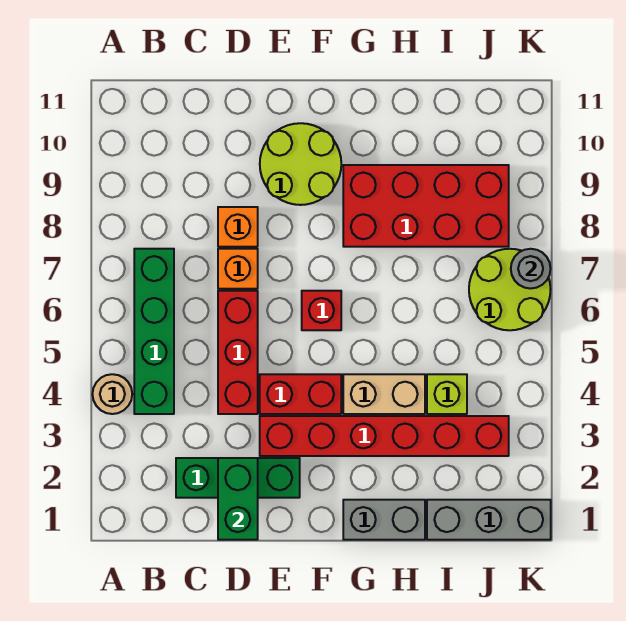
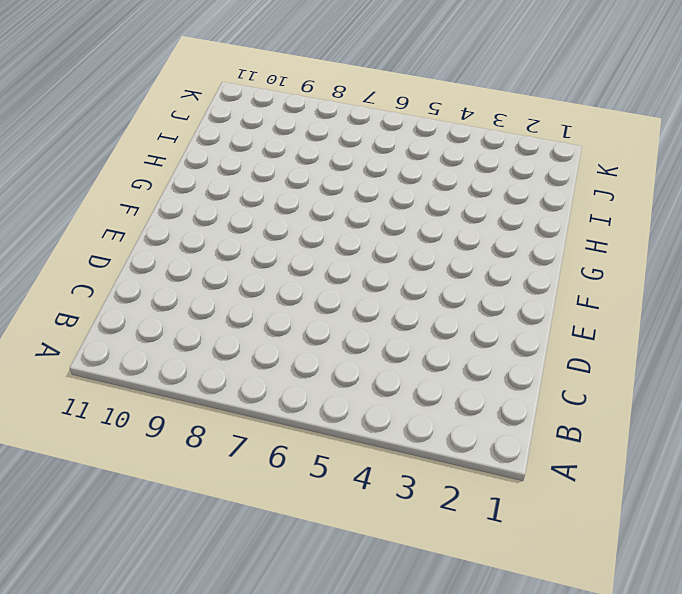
none -> tan round brick A4 level 1
none -> green brick B4:B7 level 1
none -> green brick C2:E2 level 1

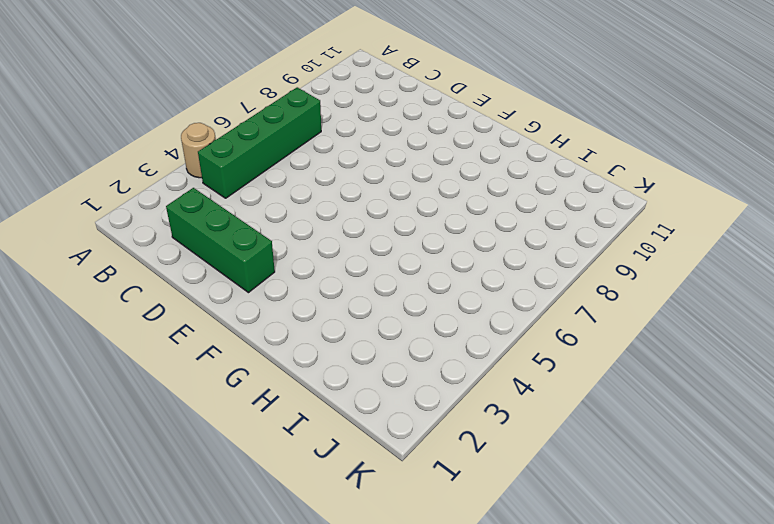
none -> red brick D4:D6 level 1
none -> orange brick D7 level 1
none -> orange brick D8 level 1

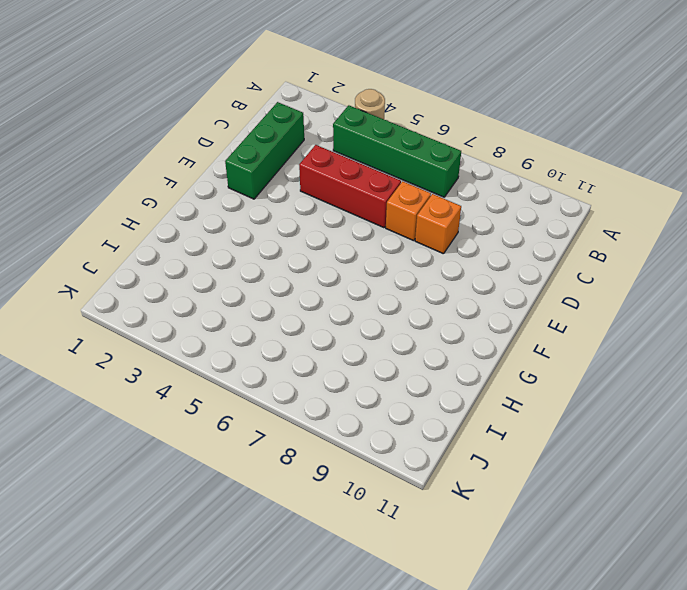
none -> red brick E3:J3 level 1
none -> red brick E4:F4 level 1
none -> lime round brick E9:F10 level 1

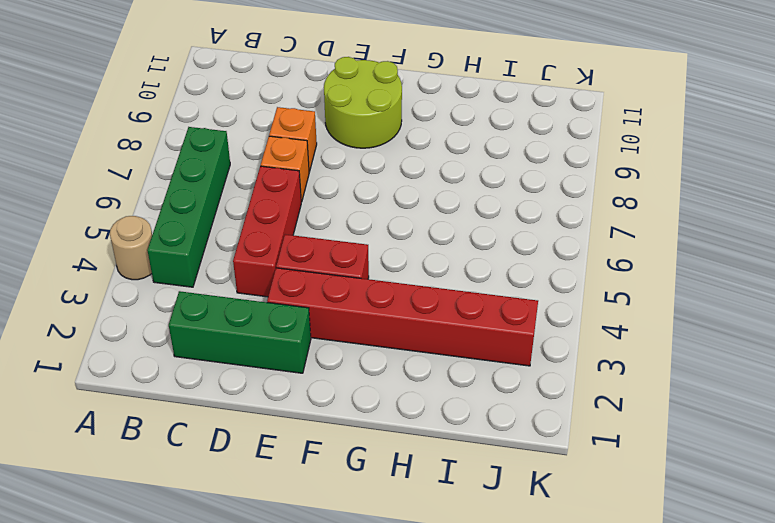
none -> red brick F6 level 1
none -> grey brick G1:H1 level 1
none -> tan brick G4:H4 level 1

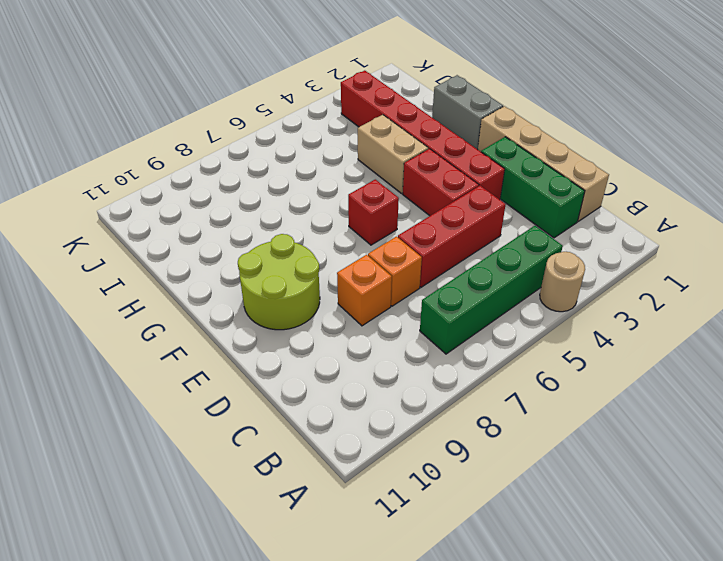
tan brick C1:F1 level 1 -> none
none -> red brick G8:J9 level 1
none -> grey brick I1:K1 level 1
none -> lime brick I4 level 1

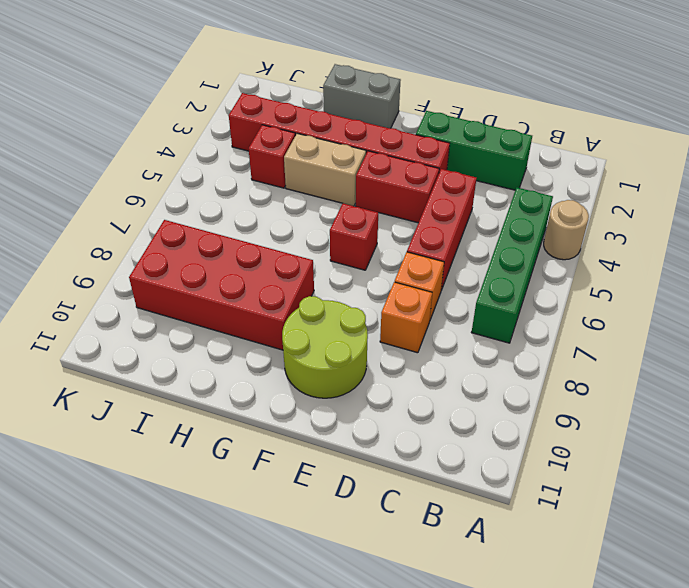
red brick I4 level 1 -> lime brick I4 level 1
none -> grey brick I1:K1 level 1
none -> lime round brick J6:K7 level 1
none -> green brick D1:D2 level 2

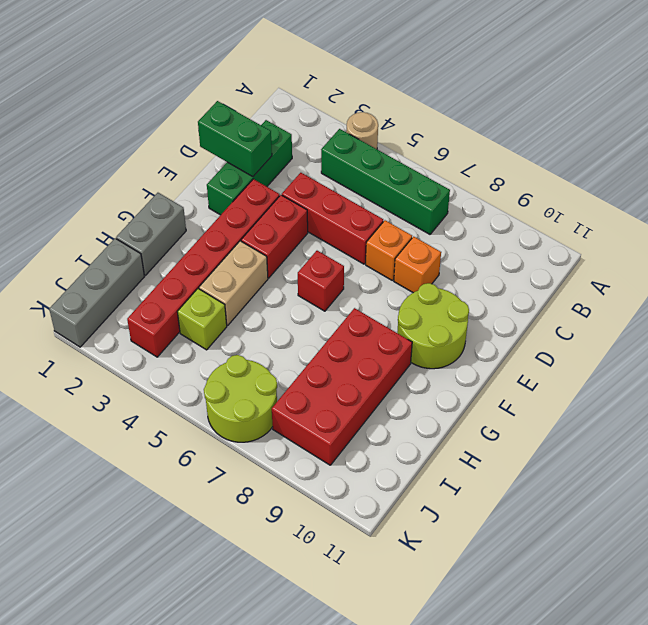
none -> grey round brick K7 level 2

